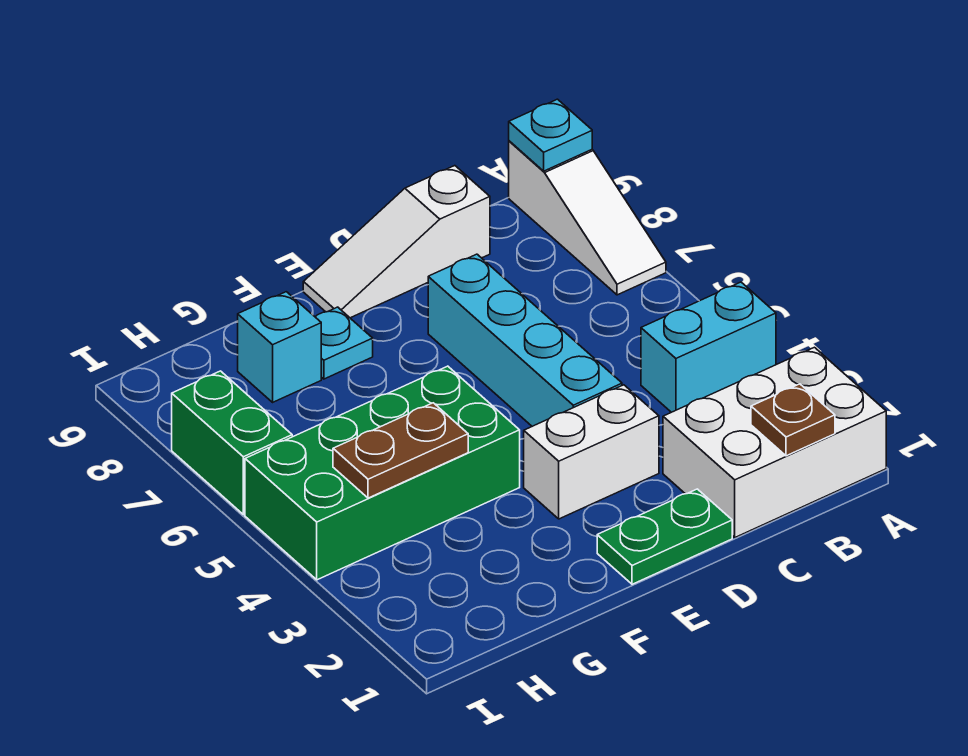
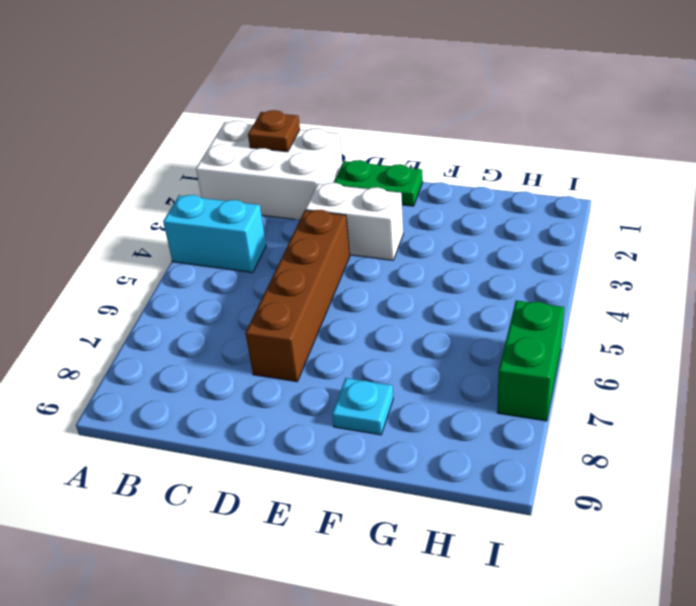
brown brick D4:D7 level 1 -> cyan brick D4:D7 level 1
none -> white slope A7:A9 level 1 top 9
none -> white slope C9:E9 level 1 top C
none -> green brick F4:I5 level 1

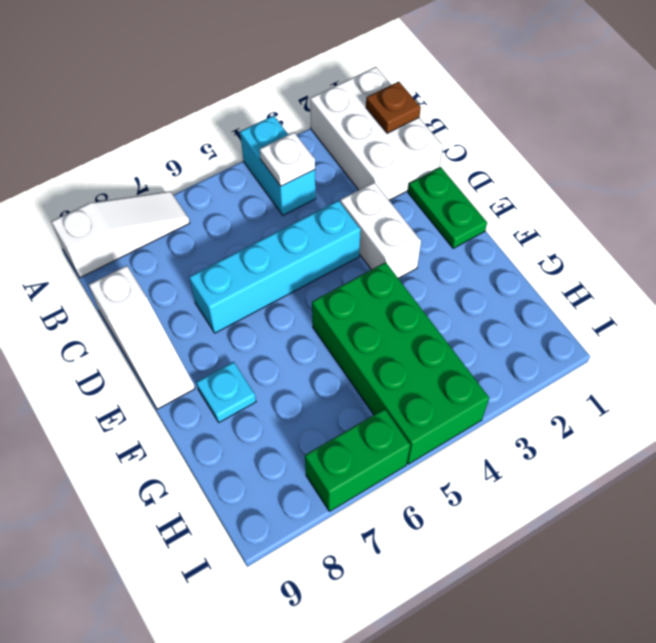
white plate B4 level 2 -> none
none -> cyan brick G8 level 1
none -> cyan plate A9 level 2
none -> brown plate G4:H4 level 2

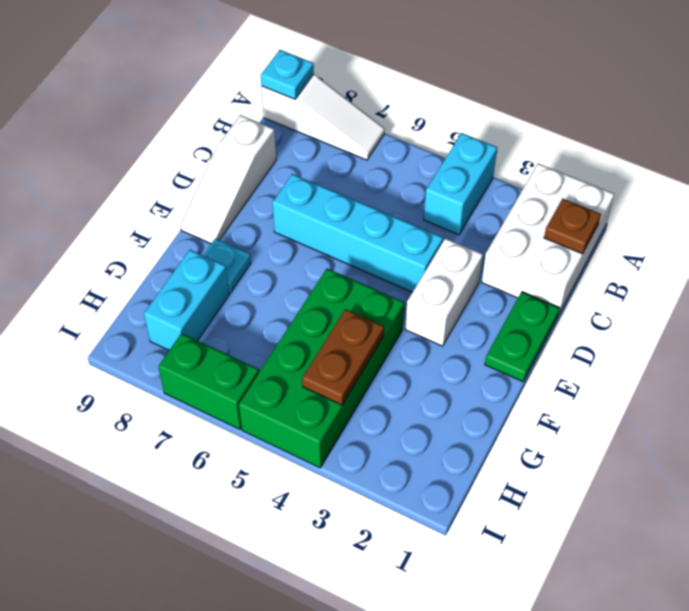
cyan brick G8:H8 level 1 -> cyan brick G8 level 1

